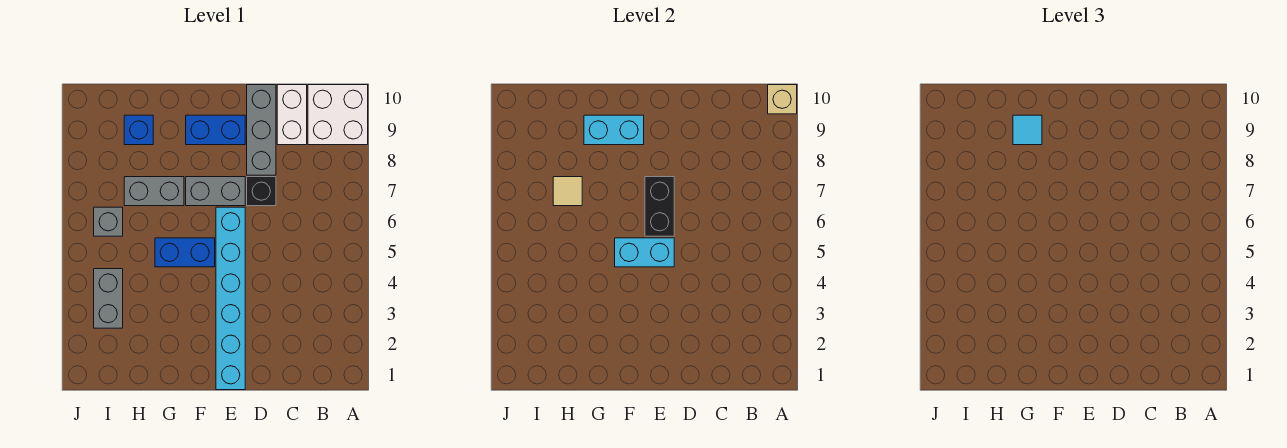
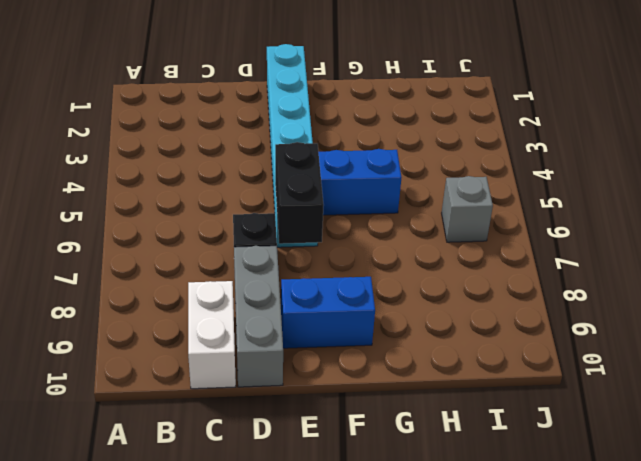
none -> white brick A9:B10 level 1
none -> grey brick E7:F7 level 1
none -> grey brick G7:H7 level 1

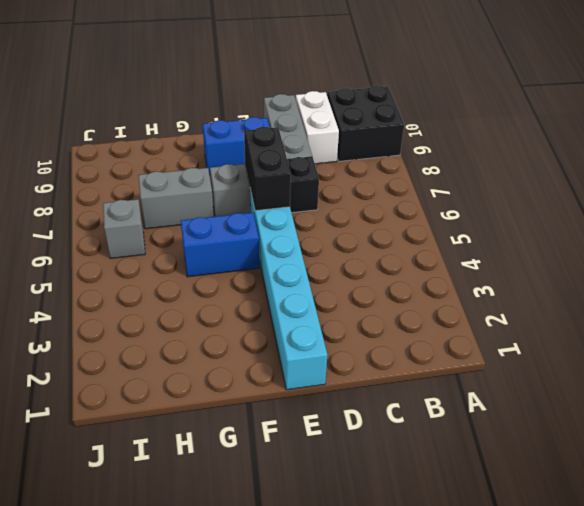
black brick A9:B10 level 1 -> white brick A9:B10 level 1
none -> blue brick H9 level 1
none -> grey brick I3:I4 level 1
none -> tan brick A10 level 2

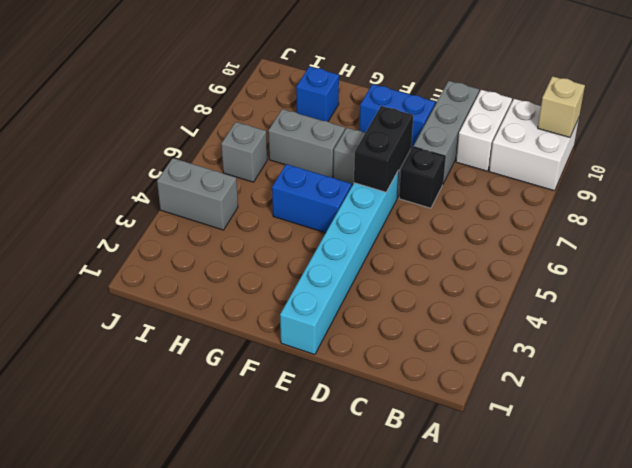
grey brick I4:J4 level 1 -> grey brick I3:I4 level 1
none -> cyan brick E5:F5 level 2
none -> cyan brick F9:G9 level 2
none -> tan tile H7 level 2

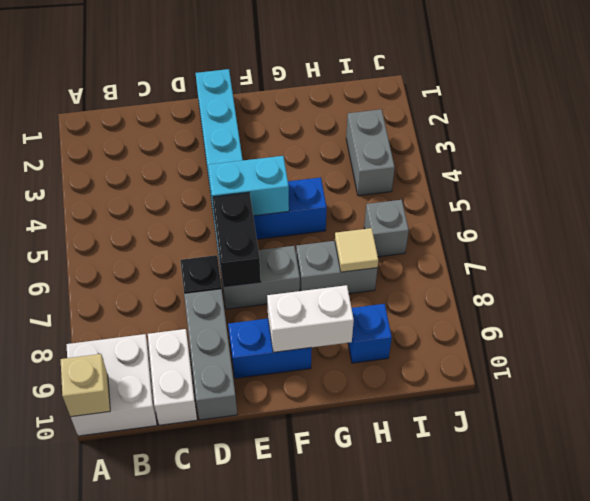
white brick F9:G9 level 2 -> cyan brick F9:G9 level 2
none -> cyan tile G9 level 3

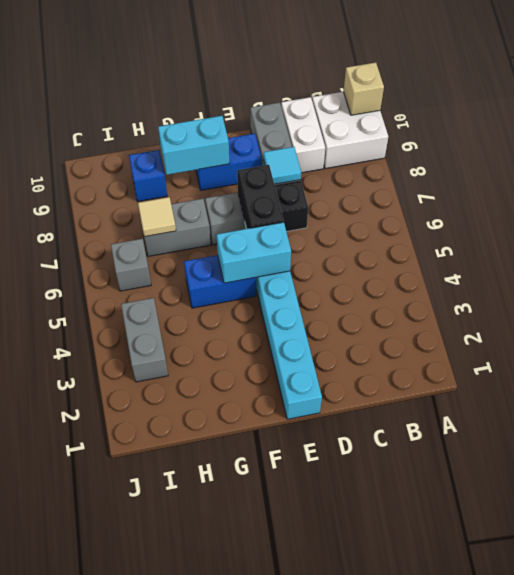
cyan tile D8 level 2 -> cyan tile G9 level 3

